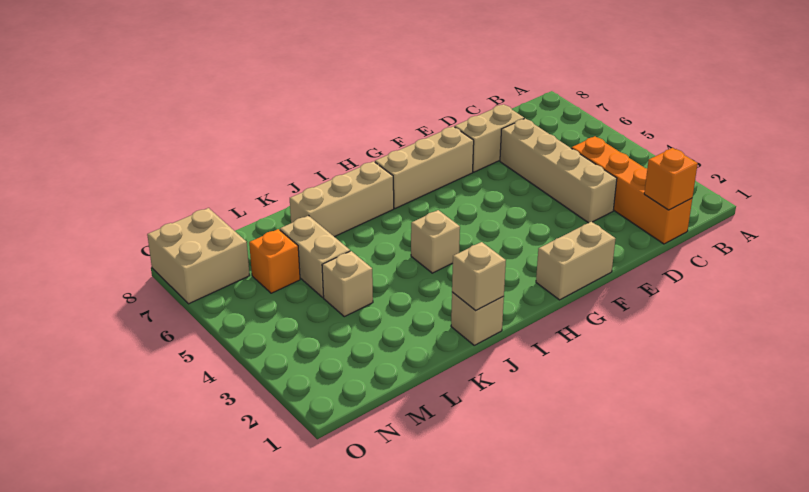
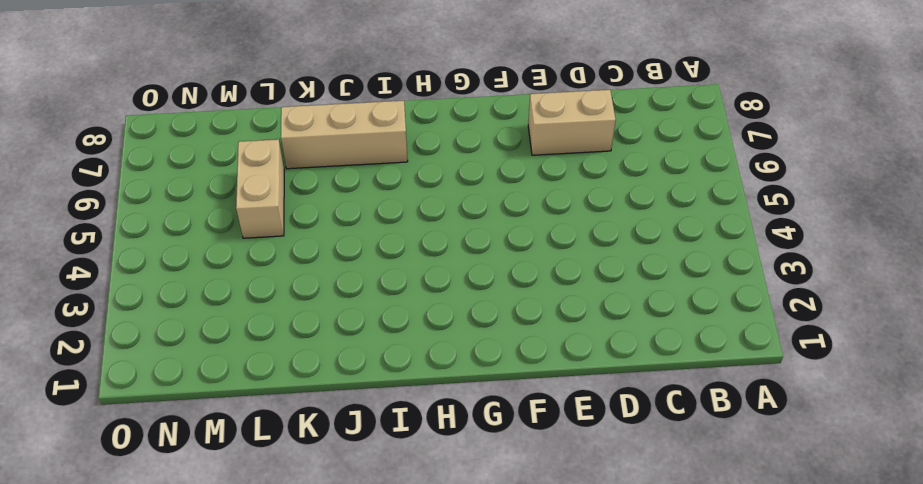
none -> orange brick C1:C4 level 1
none -> tan brick D3:D6 level 1
none -> tan brick F1:G1 level 1

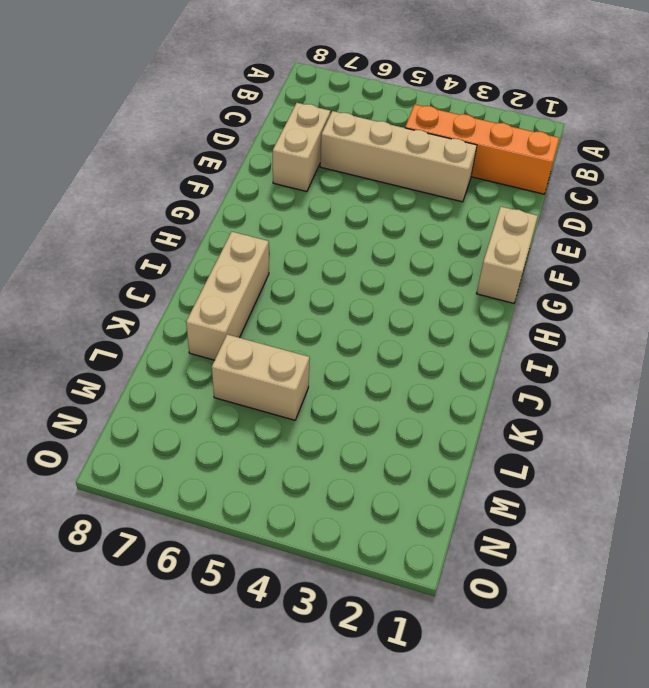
none -> tan brick F7:H7 level 1
none -> tan brick I4 level 1
none -> tan brick J1 level 1

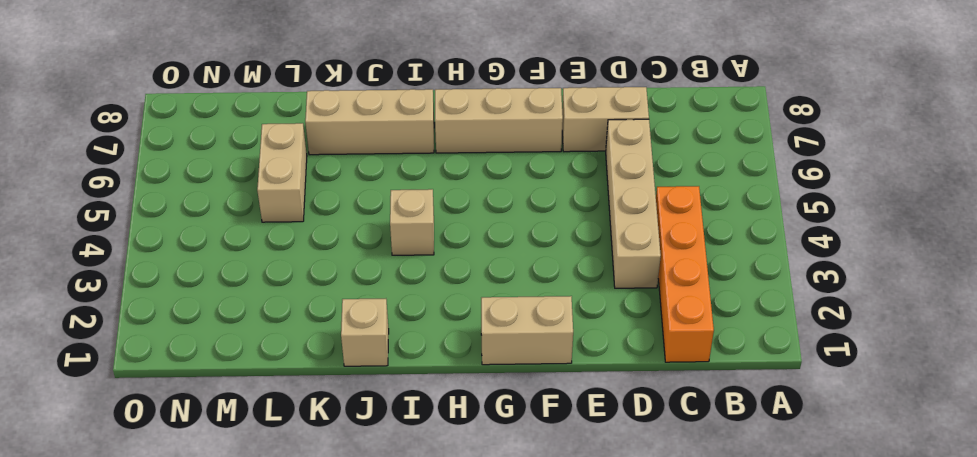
none -> tan brick L4 level 1
none -> orange brick M6 level 1
none -> tan brick N7:O8 level 1

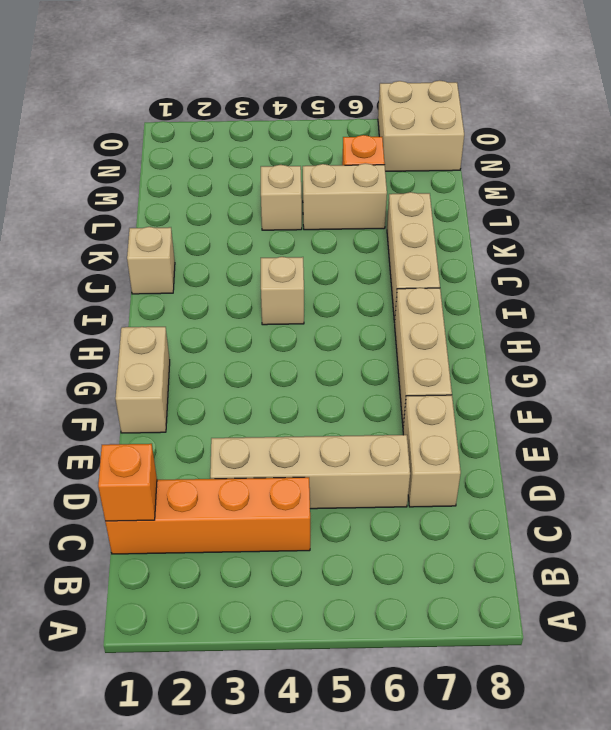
none -> tan brick J1 level 2

